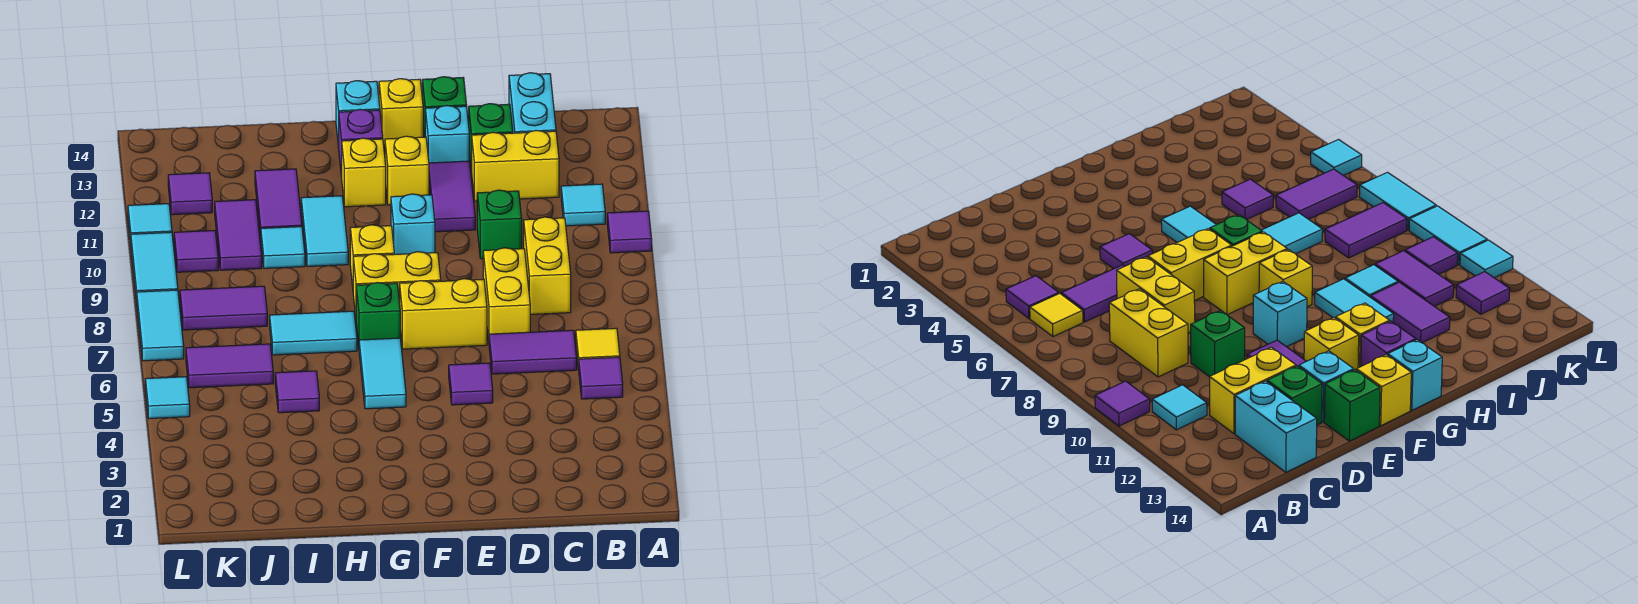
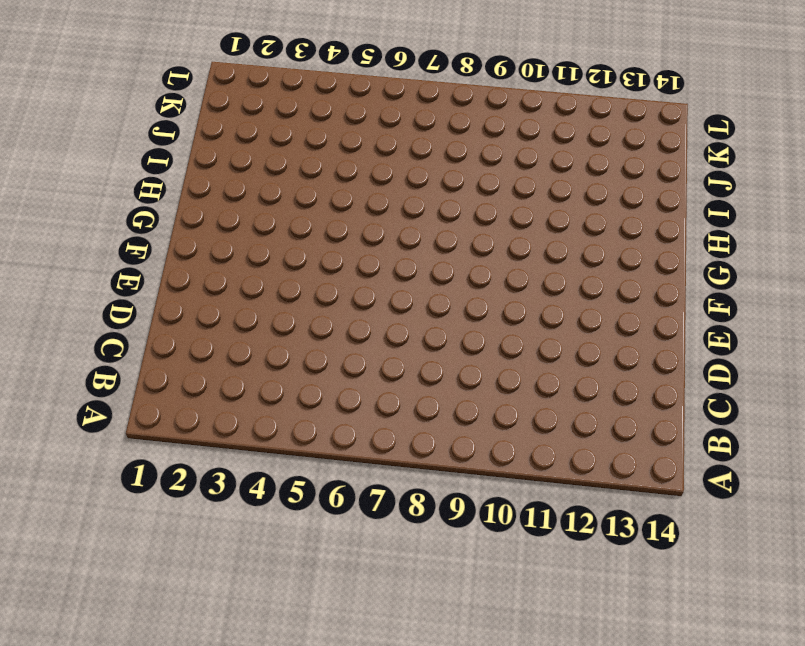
none -> purple tile A10 level 1
none -> purple tile B5 level 1
none -> yellow tile B6 level 1
none -> cyan tile B11 level 1

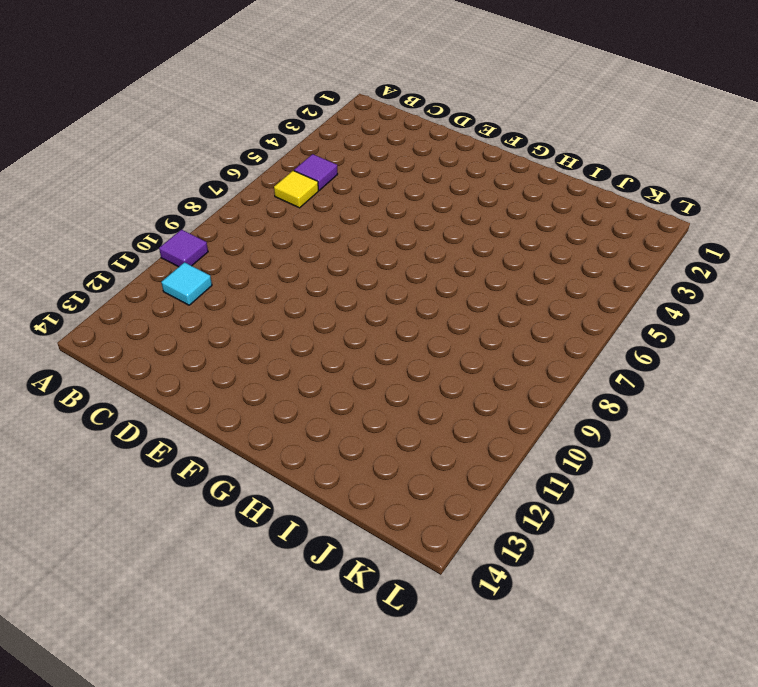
none -> purple tile C6:D6 level 1
none -> yellow brick C8:C9 level 1
none -> yellow brick C12:D12 level 1
none -> cyan brick C13:C14 level 1

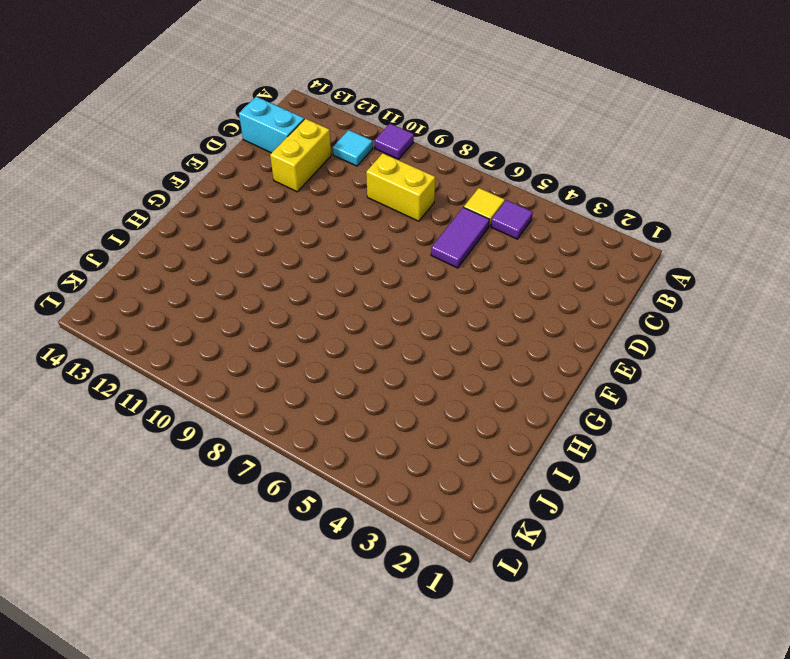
none -> yellow brick D7:D8 level 1
none -> green brick D10 level 1
none -> green brick D13 level 1
none -> purple tile E5 level 1

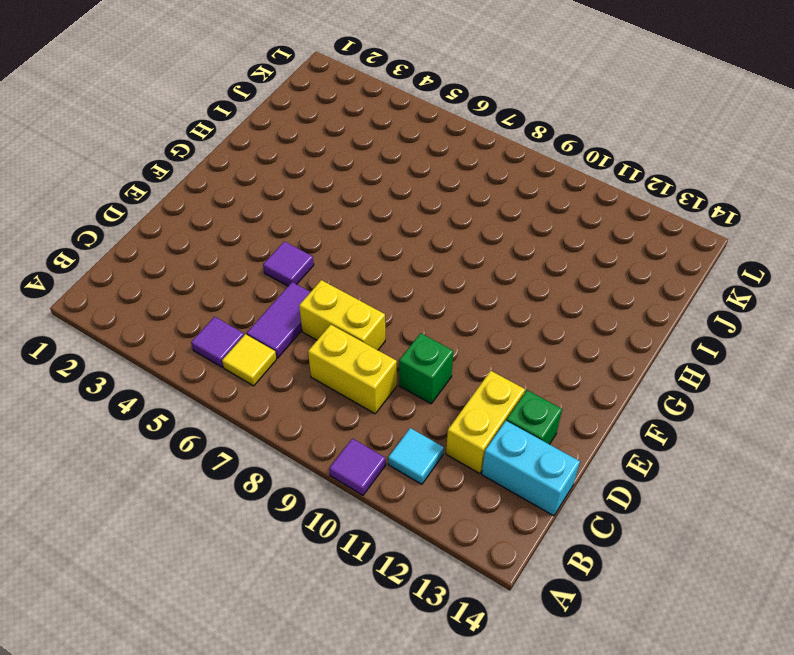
none -> yellow brick E7:F7 level 1
none -> purple tile E11:E12 level 1
none -> cyan brick E13 level 1
none -> green brick E14 level 1

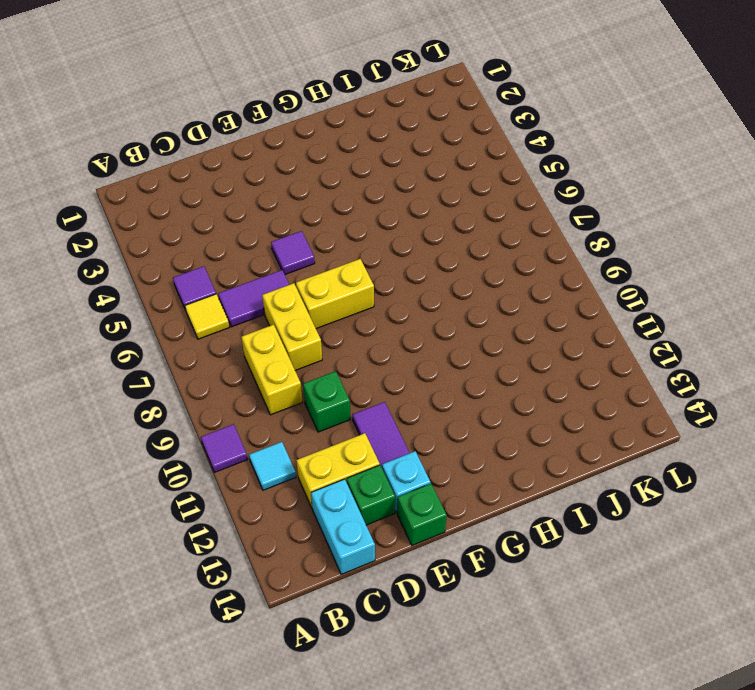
none -> yellow brick F8:G8 level 1
none -> cyan brick F10 level 1
none -> yellow brick F12 level 1
none -> yellow brick F14 level 1

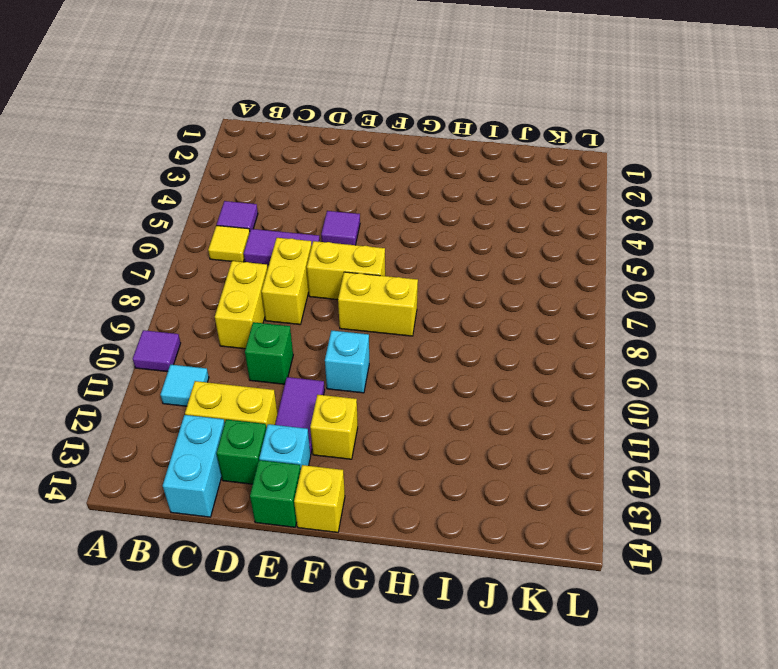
none -> cyan tile G5:G6 level 1
none -> green brick G7 level 1
none -> yellow brick G9 level 1
none -> yellow brick G12 level 1

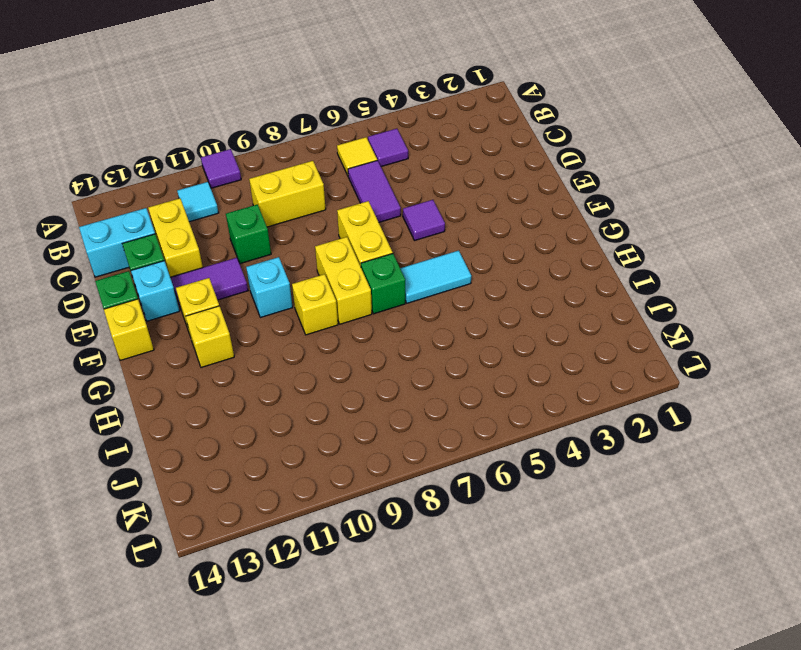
none -> yellow brick D7:D8 level 1
none -> purple brick G13 level 1
none -> cyan brick G14 level 1
none -> cyan tile H7:I7 level 1

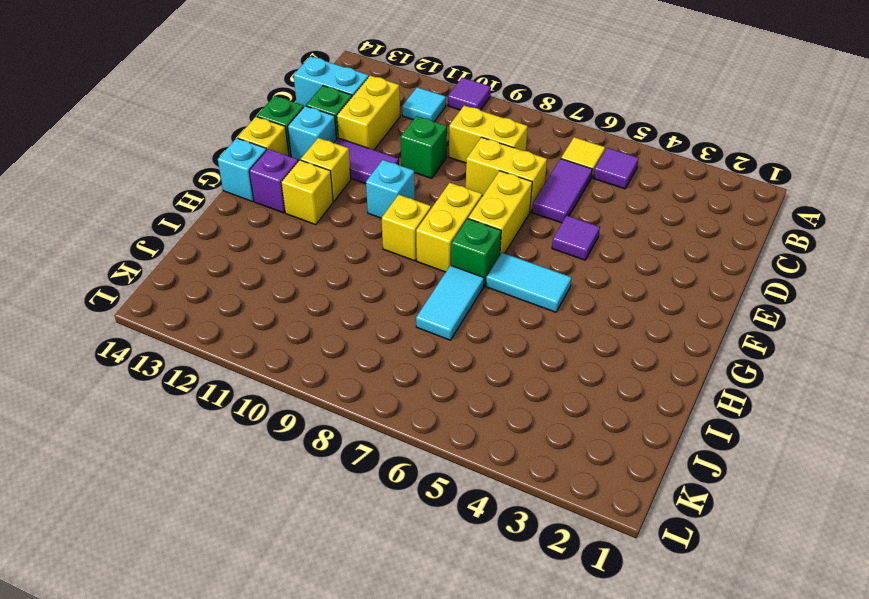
none -> cyan tile H10:H11 level 1
none -> purple tile I5 level 1
none -> cyan tile I10 level 1
none -> purple tile I11:I12 level 1

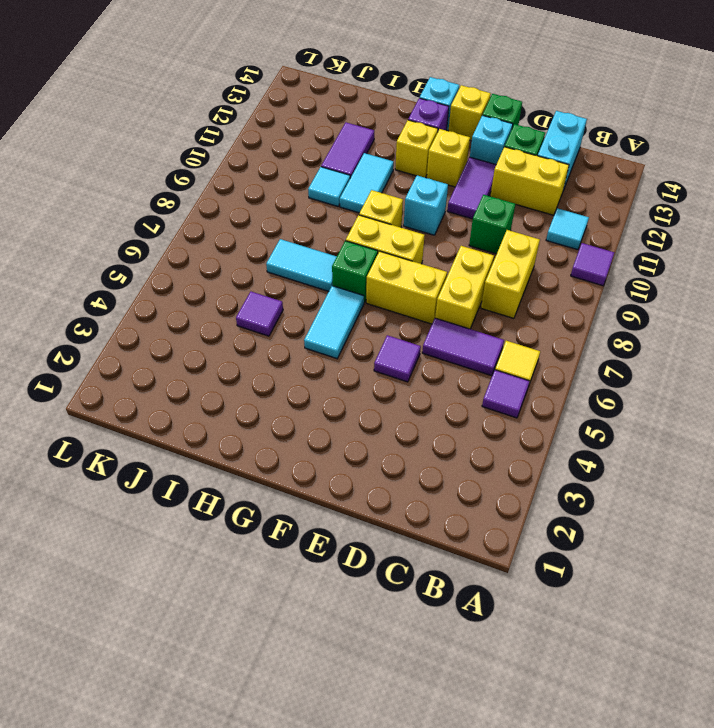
none -> purple tile J6:K6 level 1
none -> purple tile J8:K8 level 1
none -> purple tile J10:J11 level 1
none -> purple tile K10 level 1

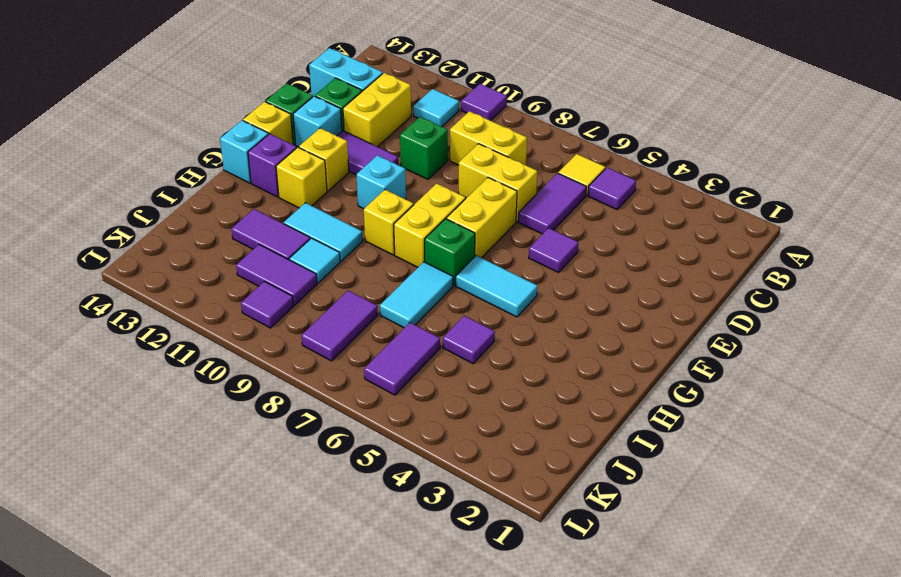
none -> purple tile K12 level 1
none -> cyan tile L5 level 1
none -> cyan tile L7:L8 level 1
none -> cyan tile L9:L10 level 1

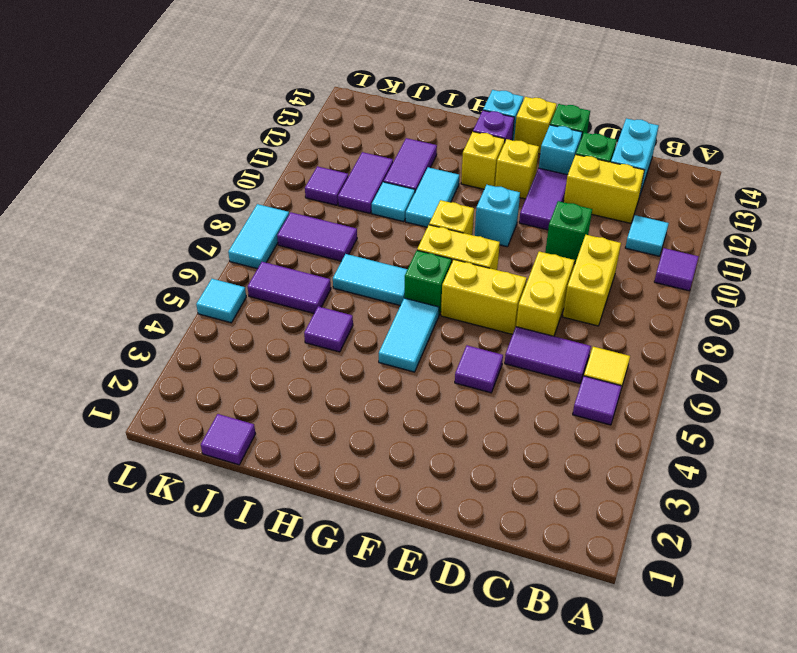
purple tile J1 level 1 -> purple tile K12 level 1
none -> cyan tile L9:L10 level 1
none -> cyan tile L11 level 1

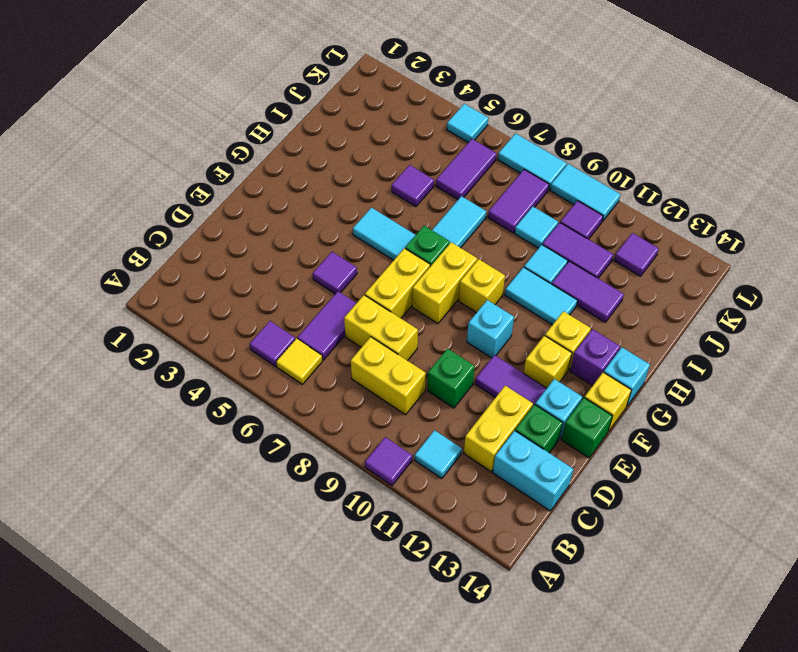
cyan tile J9 level 1 -> cyan tile L11 level 1

